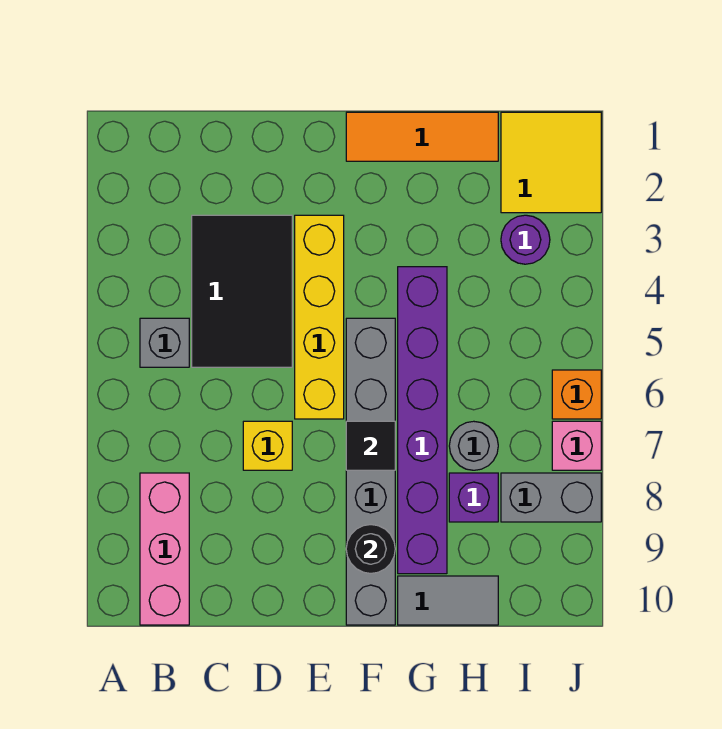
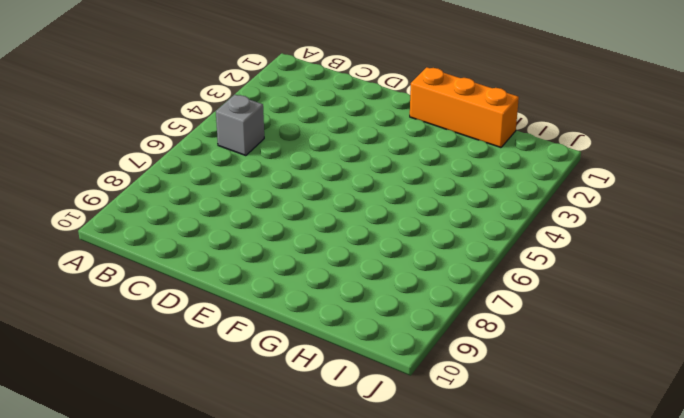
orange brick F1:H1 level 1 -> orange tile F1:H1 level 1
none -> pink brick B8:B10 level 1
none -> black tile C3:D5 level 1
none -> yellow brick D7 level 1

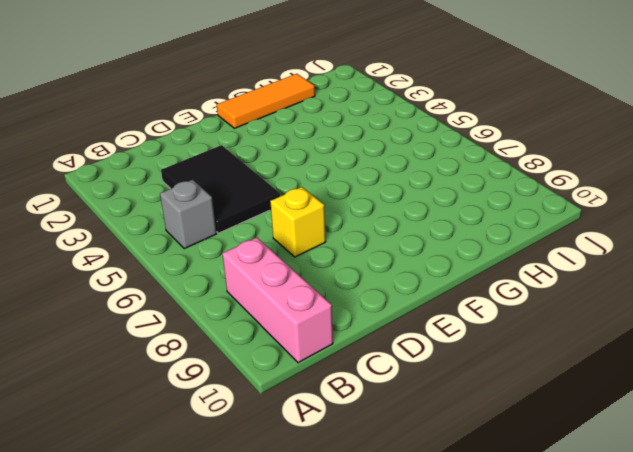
none -> yellow brick E3:E6 level 1
none -> grey brick F5:F10 level 1
none -> purple brick G4:G9 level 1

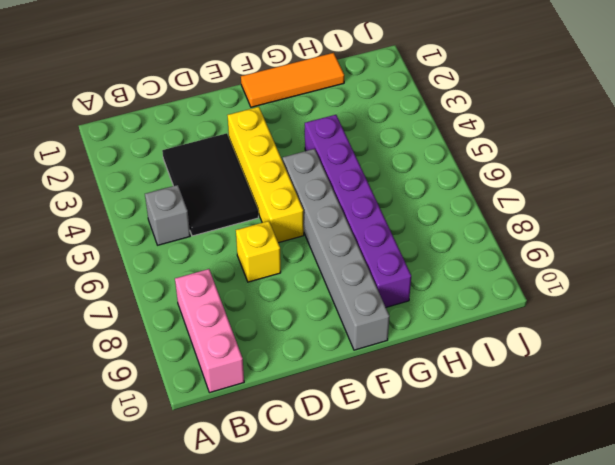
none -> grey tile G10:H10 level 1
none -> grey round brick H7 level 1
none -> purple brick H8 level 1

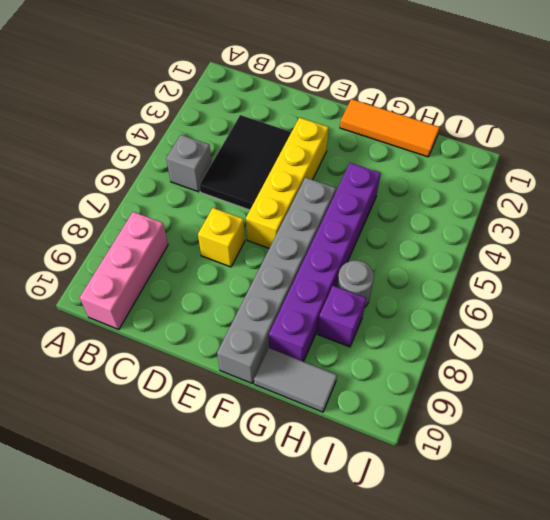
none -> yellow tile I1:J2 level 1
none -> purple round brick I3 level 1
none -> grey brick I8:J8 level 1

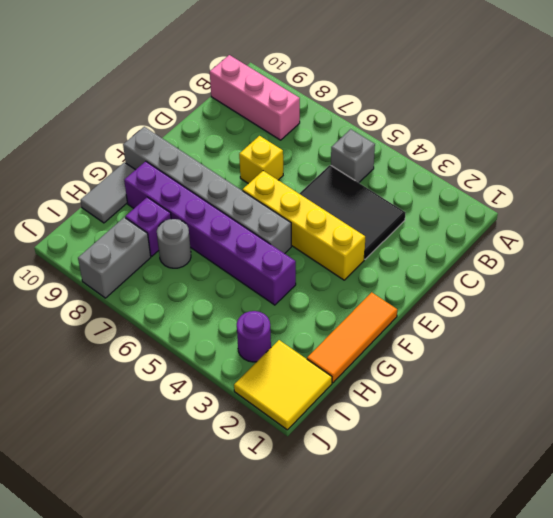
none -> orange brick J6 level 1
none -> pink brick J7 level 1
none -> black tile F7 level 2

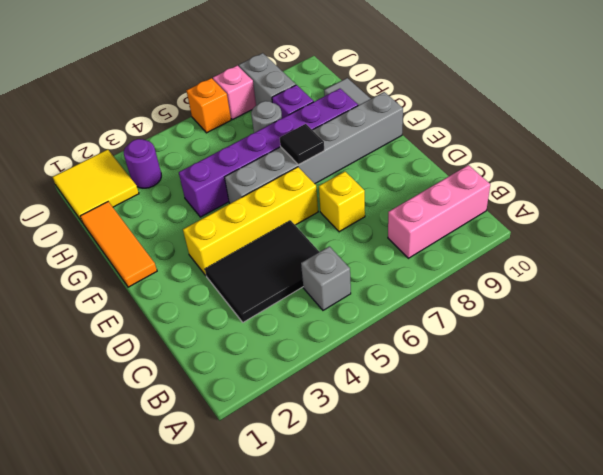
none -> black round brick F9 level 2

